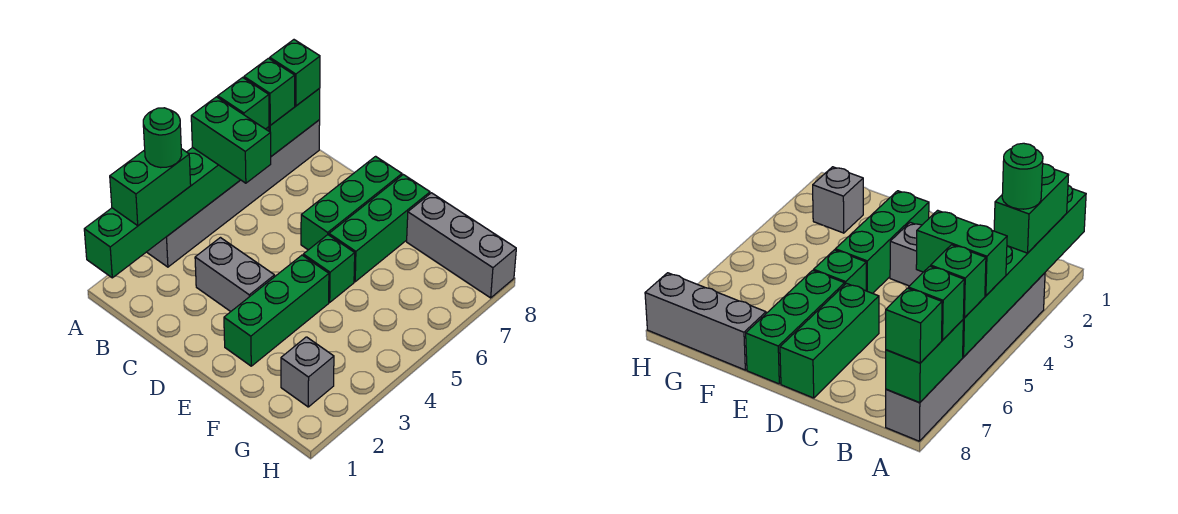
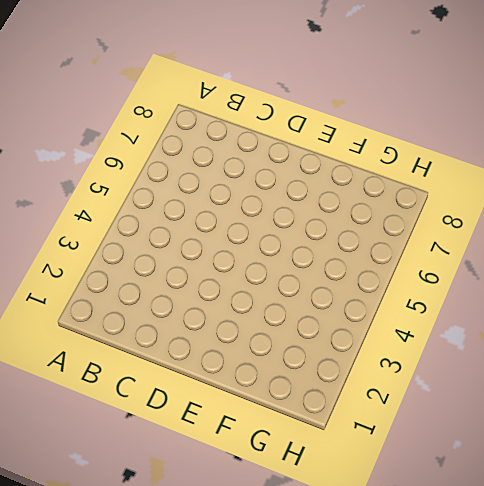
none -> grey brick A3:A8 level 1
none -> grey brick C3:D3 level 1
none -> green brick D6:D8 level 1

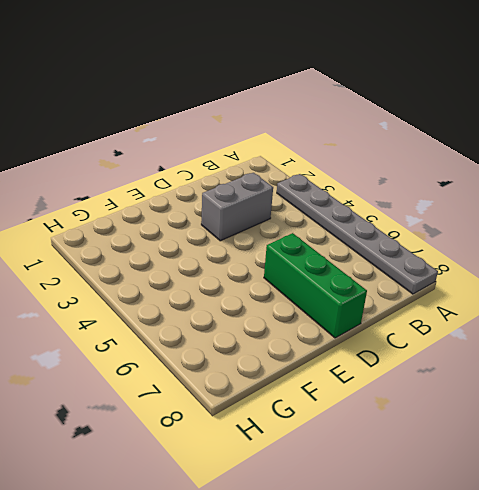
grey plate A3:A8 level 1 -> grey brick A3:A8 level 1
none -> green brick E2:E4 level 1
none -> green brick E5 level 1
none -> green brick E6:E8 level 1

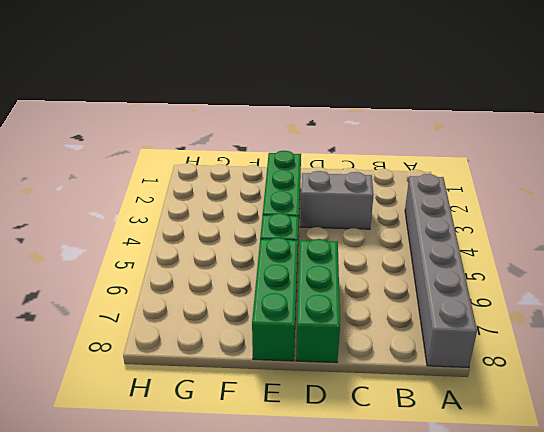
none -> grey brick F8:H8 level 1
none -> grey brick G2 level 1
none -> green brick A1:A6 level 2

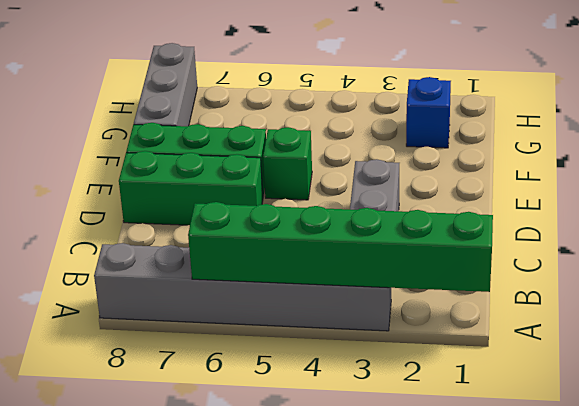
blue brick G2 level 1 -> grey brick G2 level 1
none -> green brick E2:E4 level 1
none -> green brick A7:A8 level 2
none -> green brick A2:A3 level 3

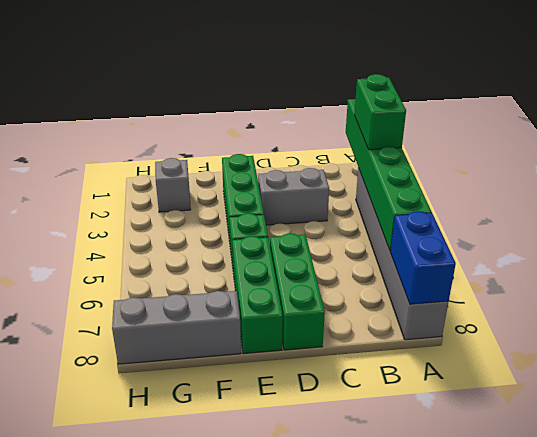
blue brick A7:A8 level 2 -> green brick A7:A8 level 2
none -> green brick A5:B5 level 3
none -> green brick A6 level 3
none -> green brick A7 level 3

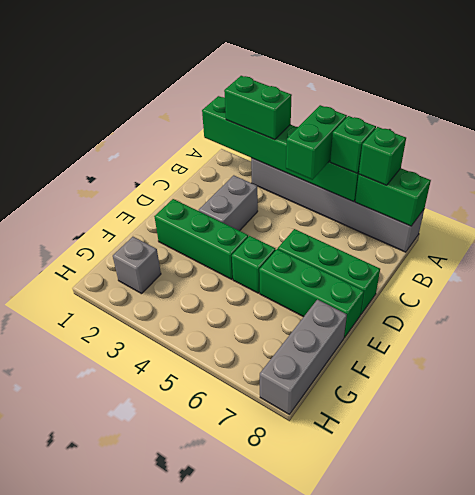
none -> green brick A8 level 3
none -> green round brick A3 level 4

